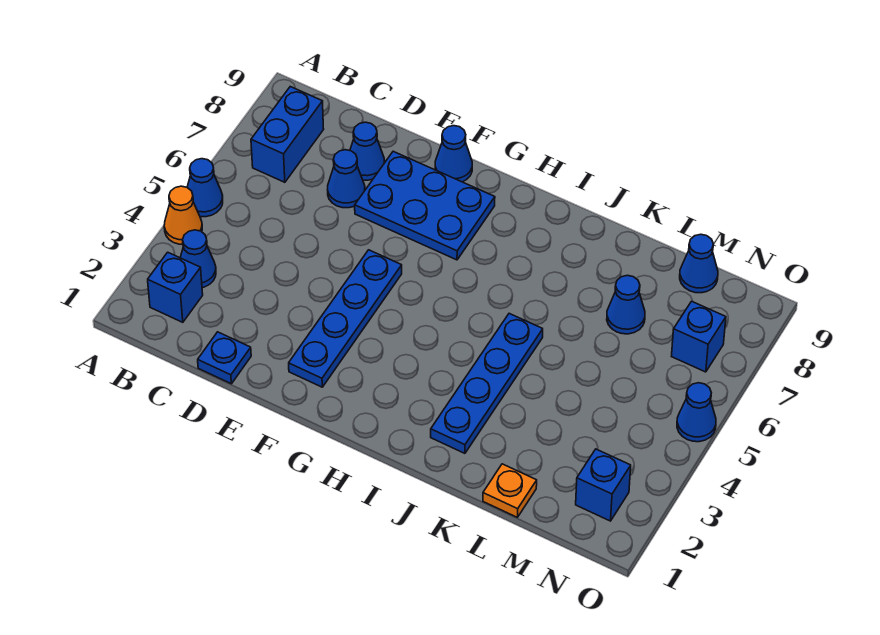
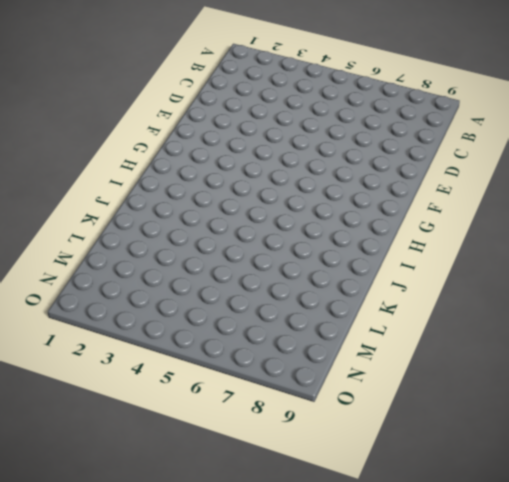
none -> orange cone A4 level 1
none -> blue cone A5 level 1
none -> blue brick B2 level 1

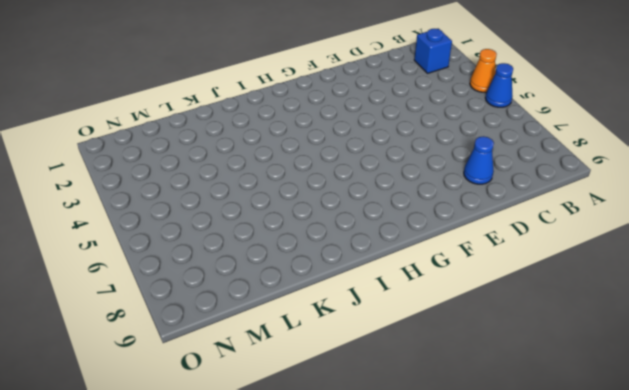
none -> blue cone B3 level 1
none -> blue brick B7:B8 level 1
none -> blue plate D1 level 1

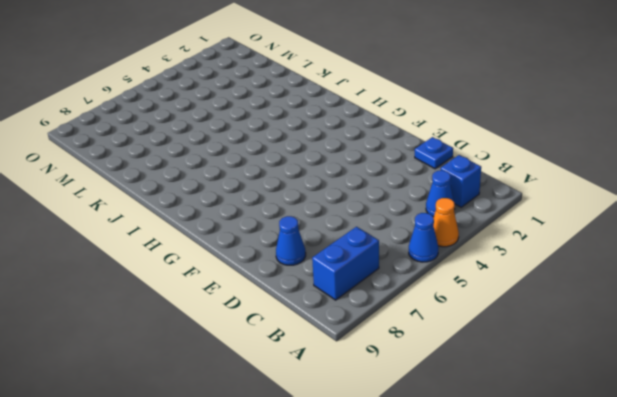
none -> blue cone D7 level 1
none -> blue plate E7:G8 level 1
none -> blue plate F2:F5 level 1

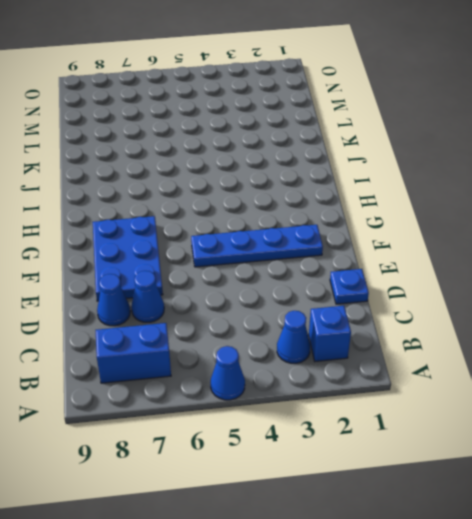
none -> orange cone A4 level 1
none -> blue cone F9 level 1
none -> blue plate J2:J5 level 1

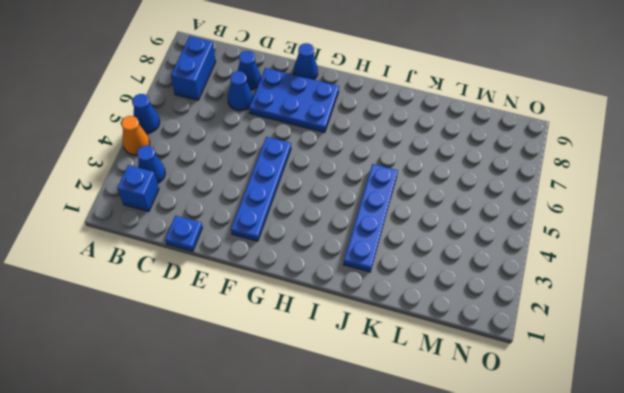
none -> orange plate L1 level 1
none -> blue cone L7 level 1
none -> blue cone M9 level 1

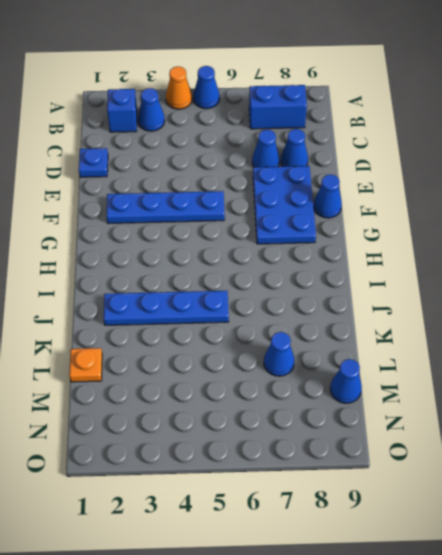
none -> blue brick N2 level 1
none -> blue brick N7 level 1
none -> blue cone O5 level 1

